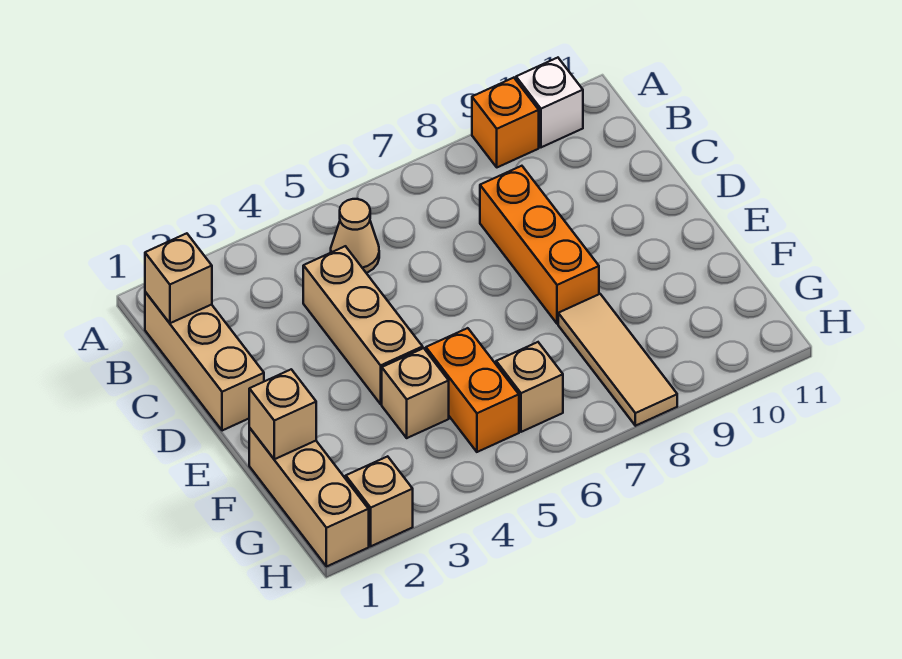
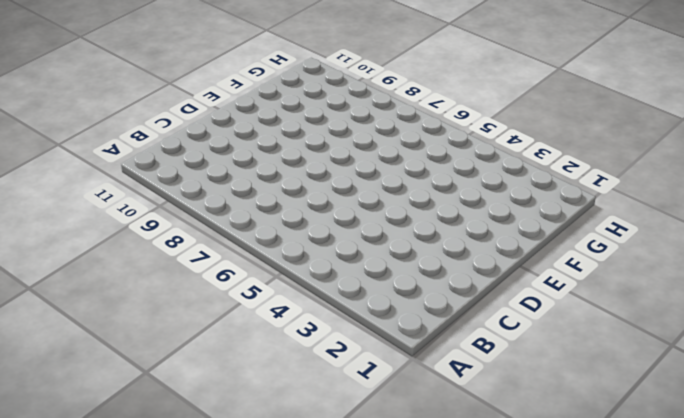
none -> orange brick A9 level 1
none -> white brick A10 level 1
none -> tan brick B1:D1 level 1

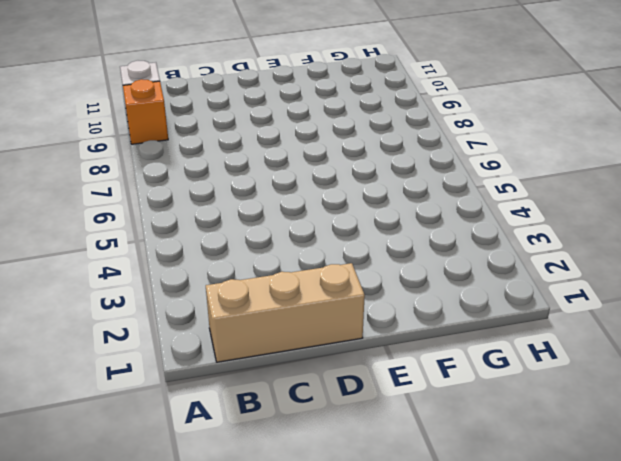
none -> tan cone B5 level 1
none -> tan brick C4:E4 level 1
none -> orange brick C8:E8 level 1

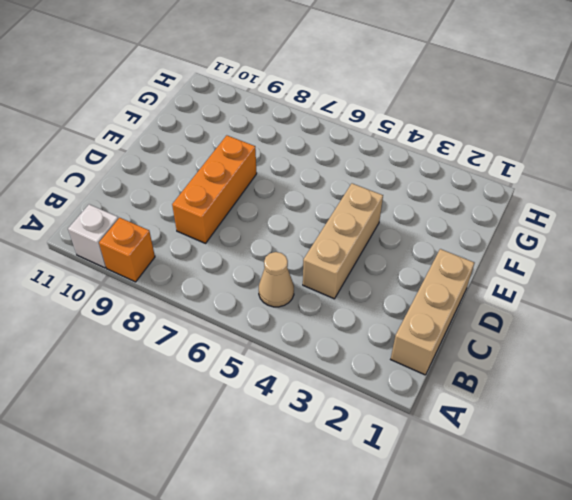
none -> tan brick F1:H1 level 1
none -> tan brick F4 level 1
none -> orange brick F5:G5 level 1

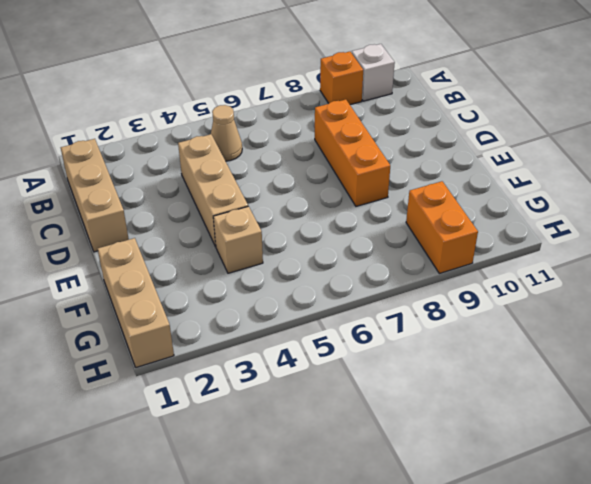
orange brick G9:H9 level 1 -> orange brick F5:G5 level 1
none -> tan tile F8:H8 level 1
none -> tan brick G6 level 1
none -> tan brick H2 level 1

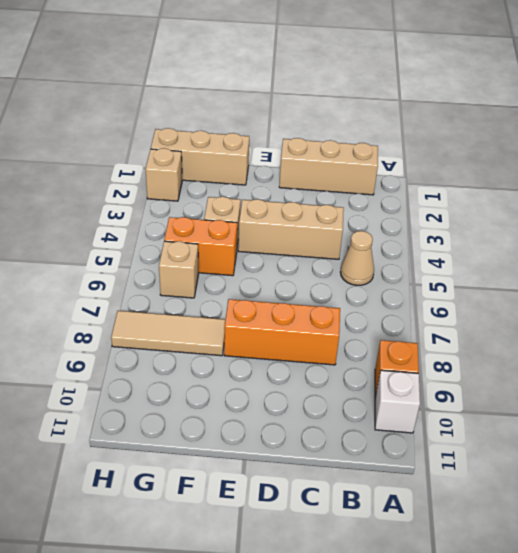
none -> tan brick B1 level 2
none -> tan brick F1 level 2

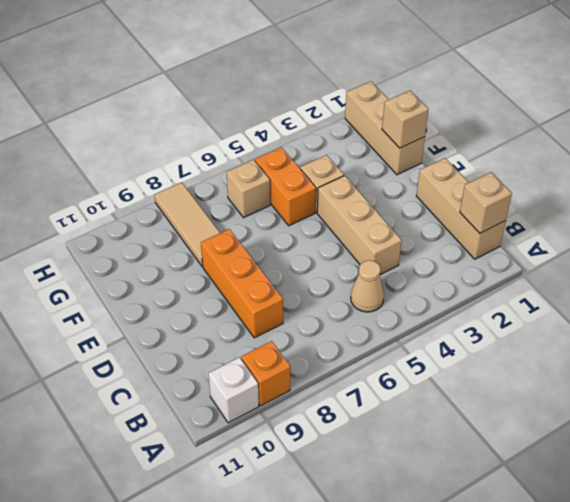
none -> tan brick H2 level 1

